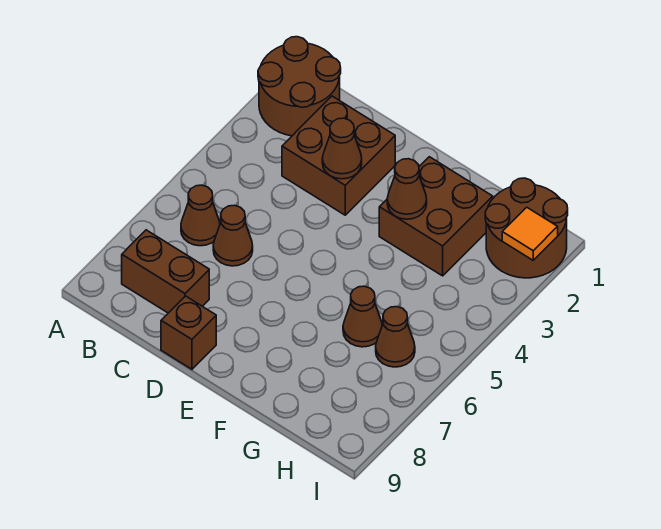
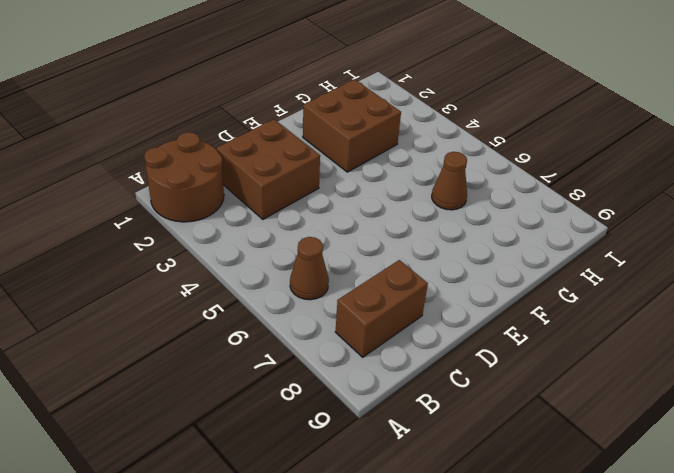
none -> brown cone C6 level 1
none -> brown brick D9 level 1
none -> brown round brick H1:I2 level 1

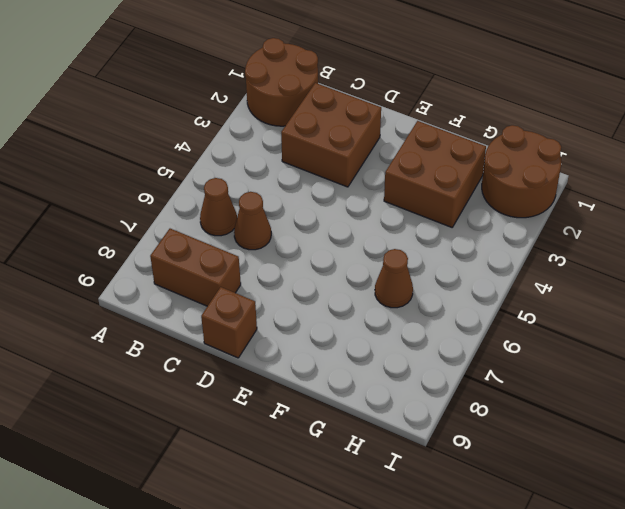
none -> brown cone H6 level 1
none -> brown cone D3 level 2
none -> brown cone F3 level 2

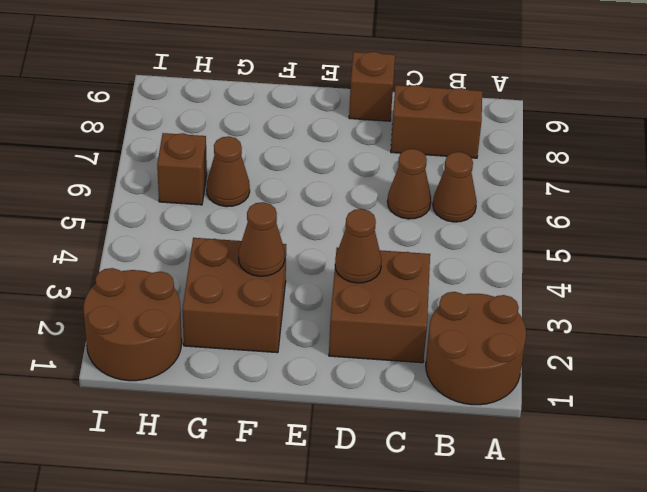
brown brick H6 level 1 -> brown cone H6 level 1
none -> orange tile I2 level 2

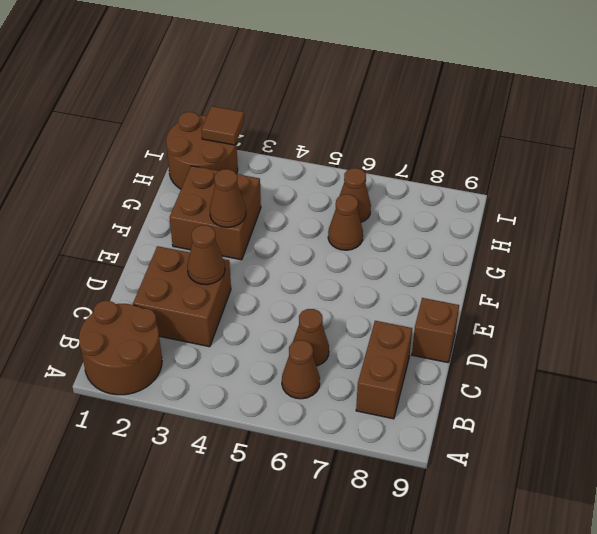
brown tile I2 level 2 -> orange tile I2 level 2

